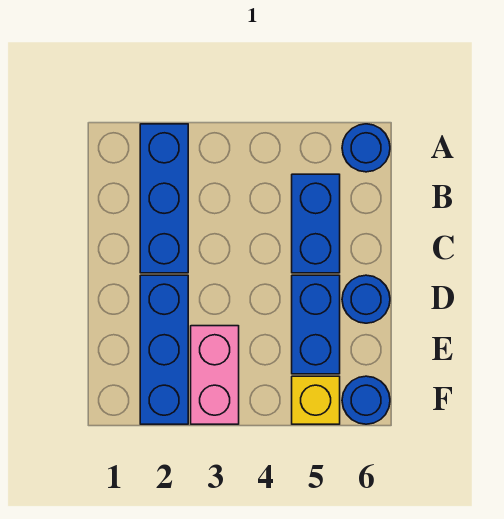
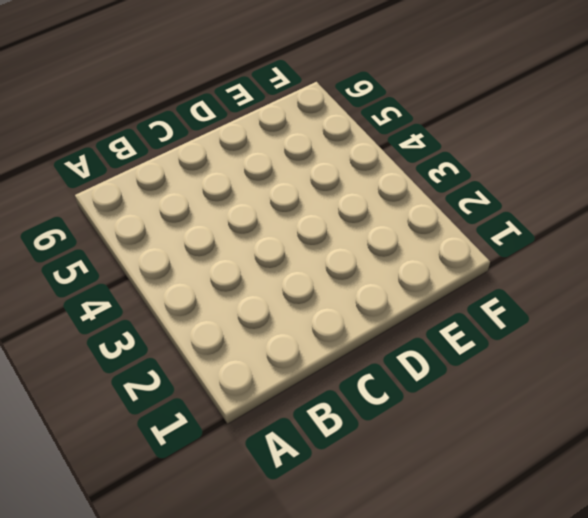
none -> blue brick A2:C2 level 1
none -> blue round brick A6 level 1

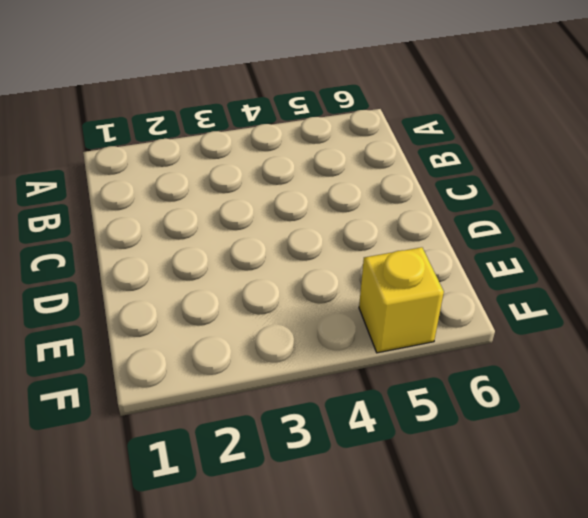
none -> blue brick A2:C2 level 1
none -> blue round brick A6 level 1

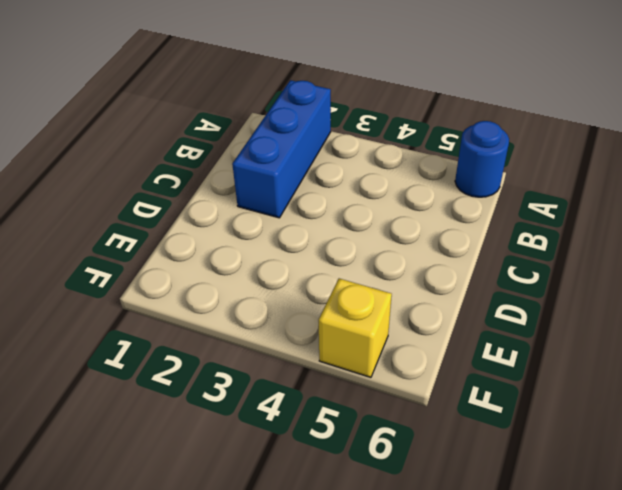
none -> blue brick B5:C5 level 1
none -> blue brick D2:F2 level 1

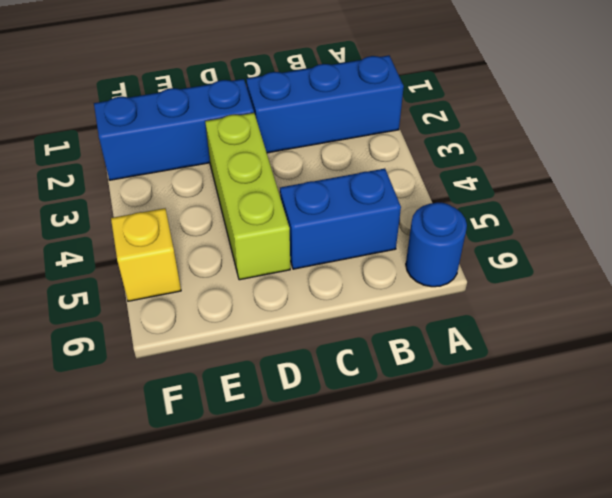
lime brick D3:D5 level 1 -> blue brick D5:E5 level 1
none -> blue round brick D6 level 1
none -> pink brick E3:F3 level 1

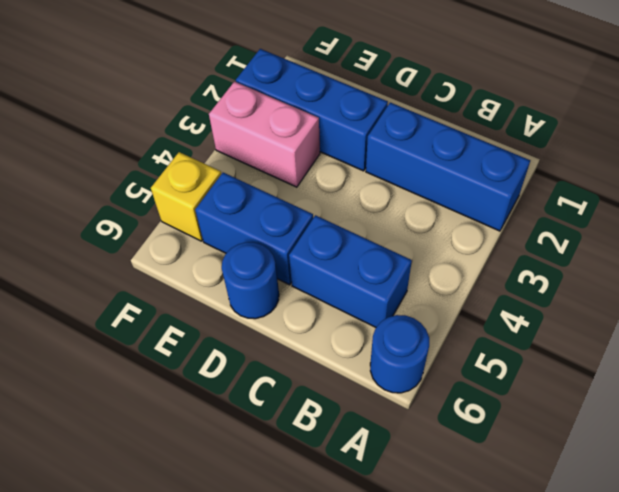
none -> blue round brick F6 level 1

